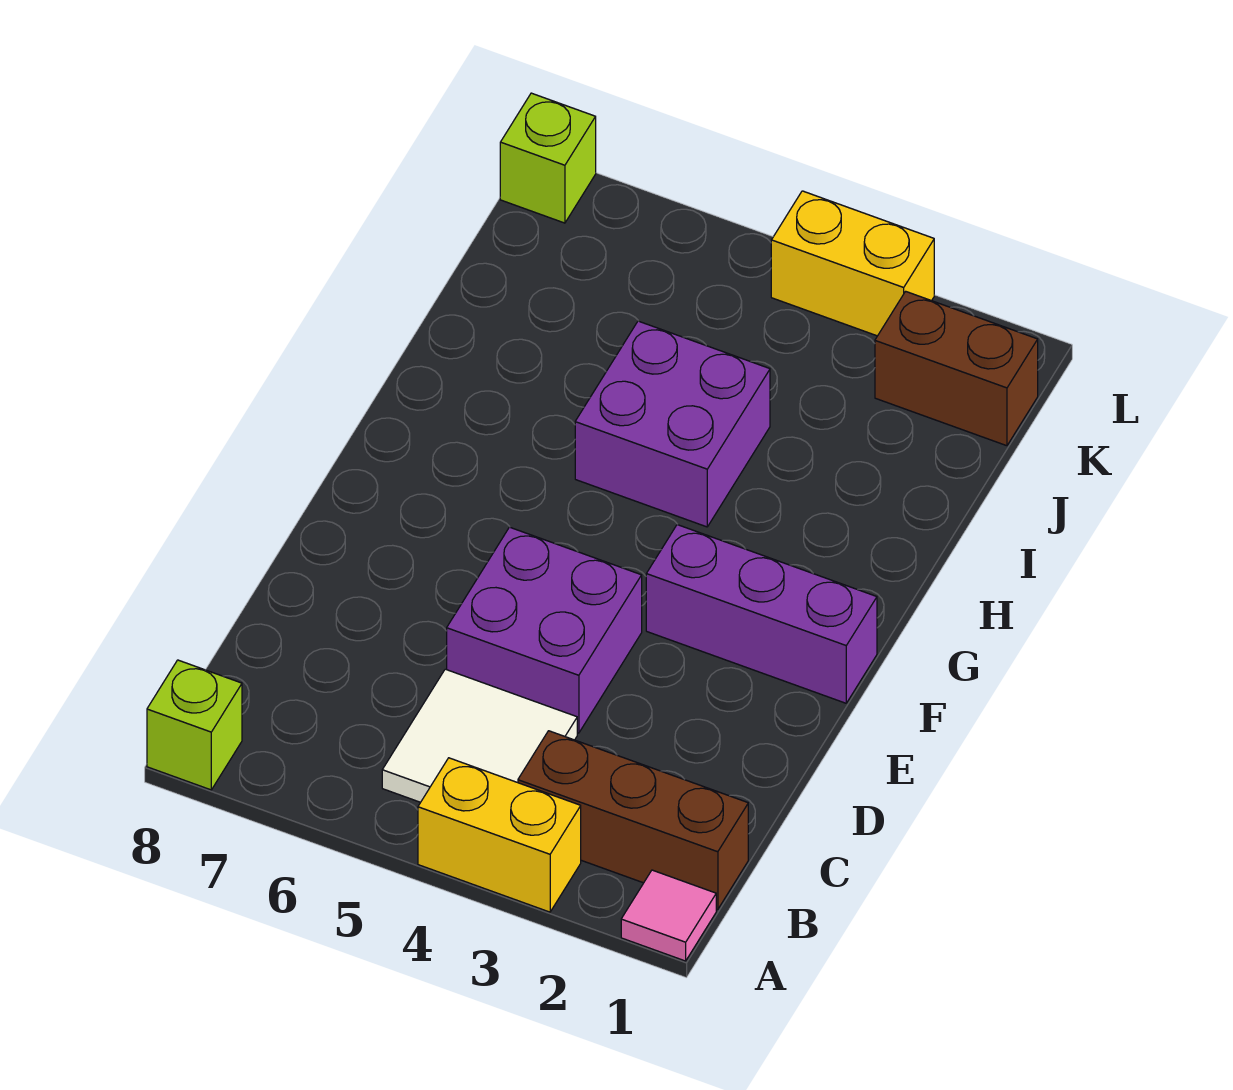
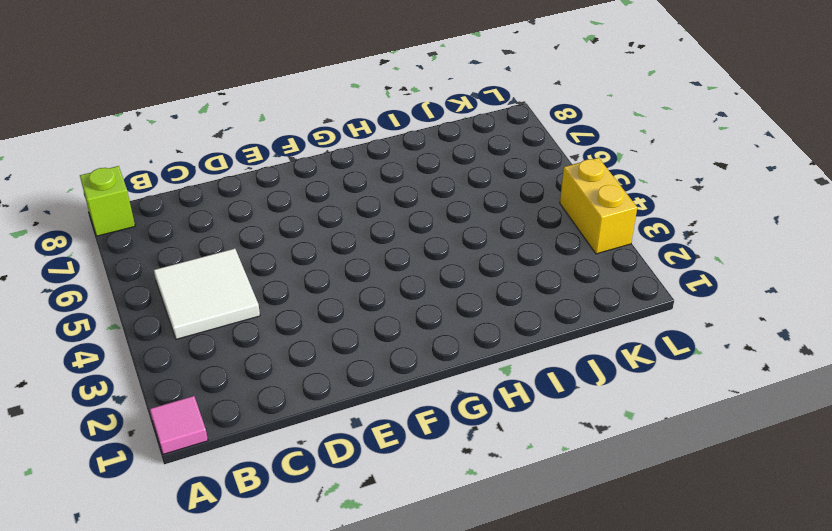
none -> yellow brick A3:A4 level 1
none -> brown brick B1:B3 level 1

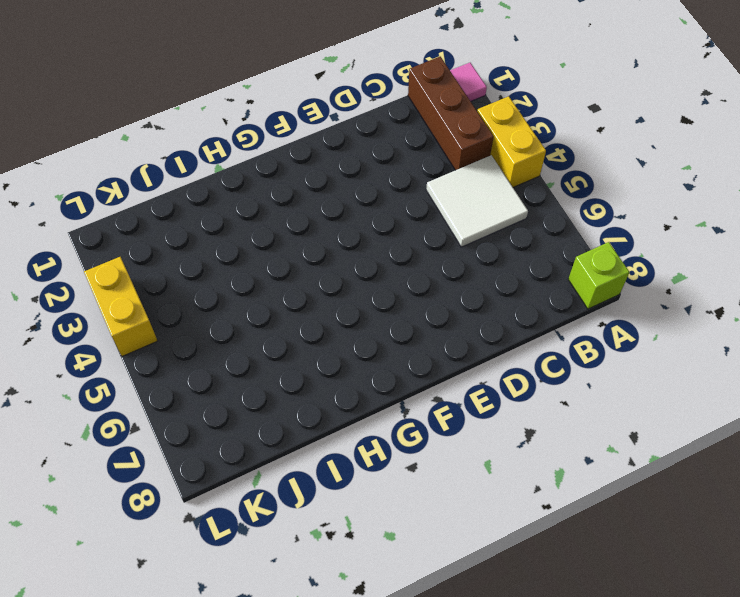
none -> purple brick D4:E5 level 1
none -> purple brick F1:F3 level 1

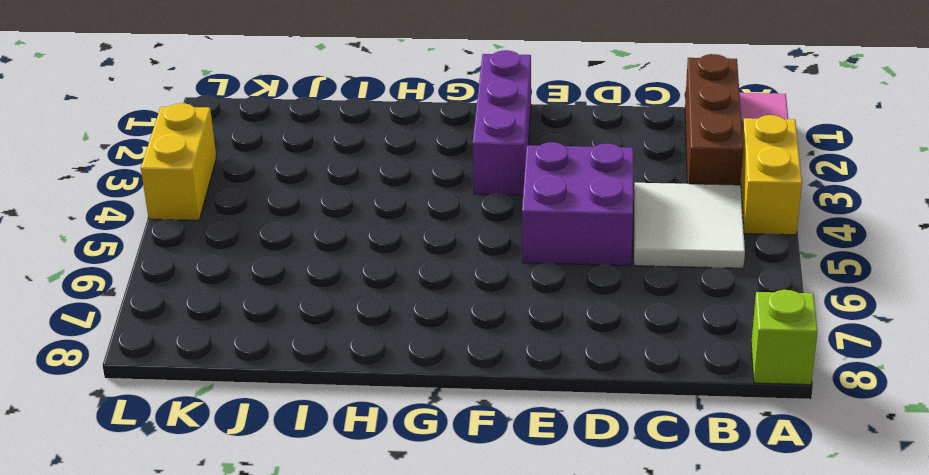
none -> purple brick H4:I5 level 1
none -> brown brick K1:K2 level 1

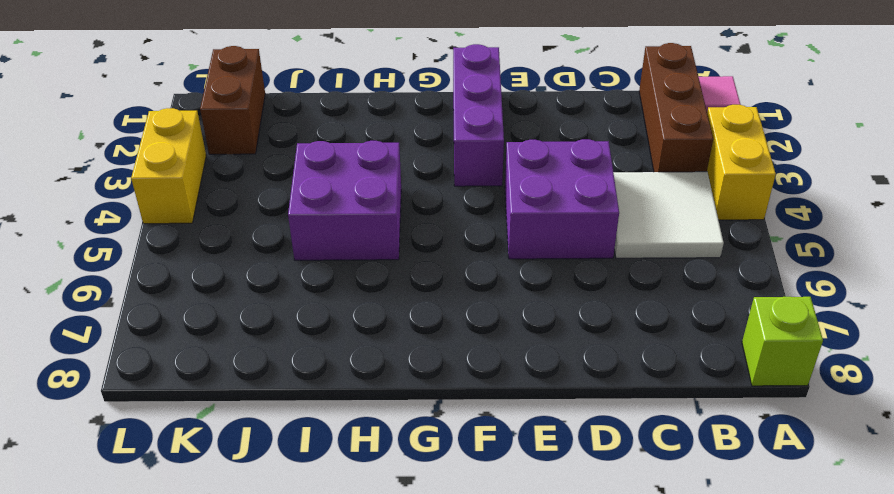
none -> lime brick L8 level 1

